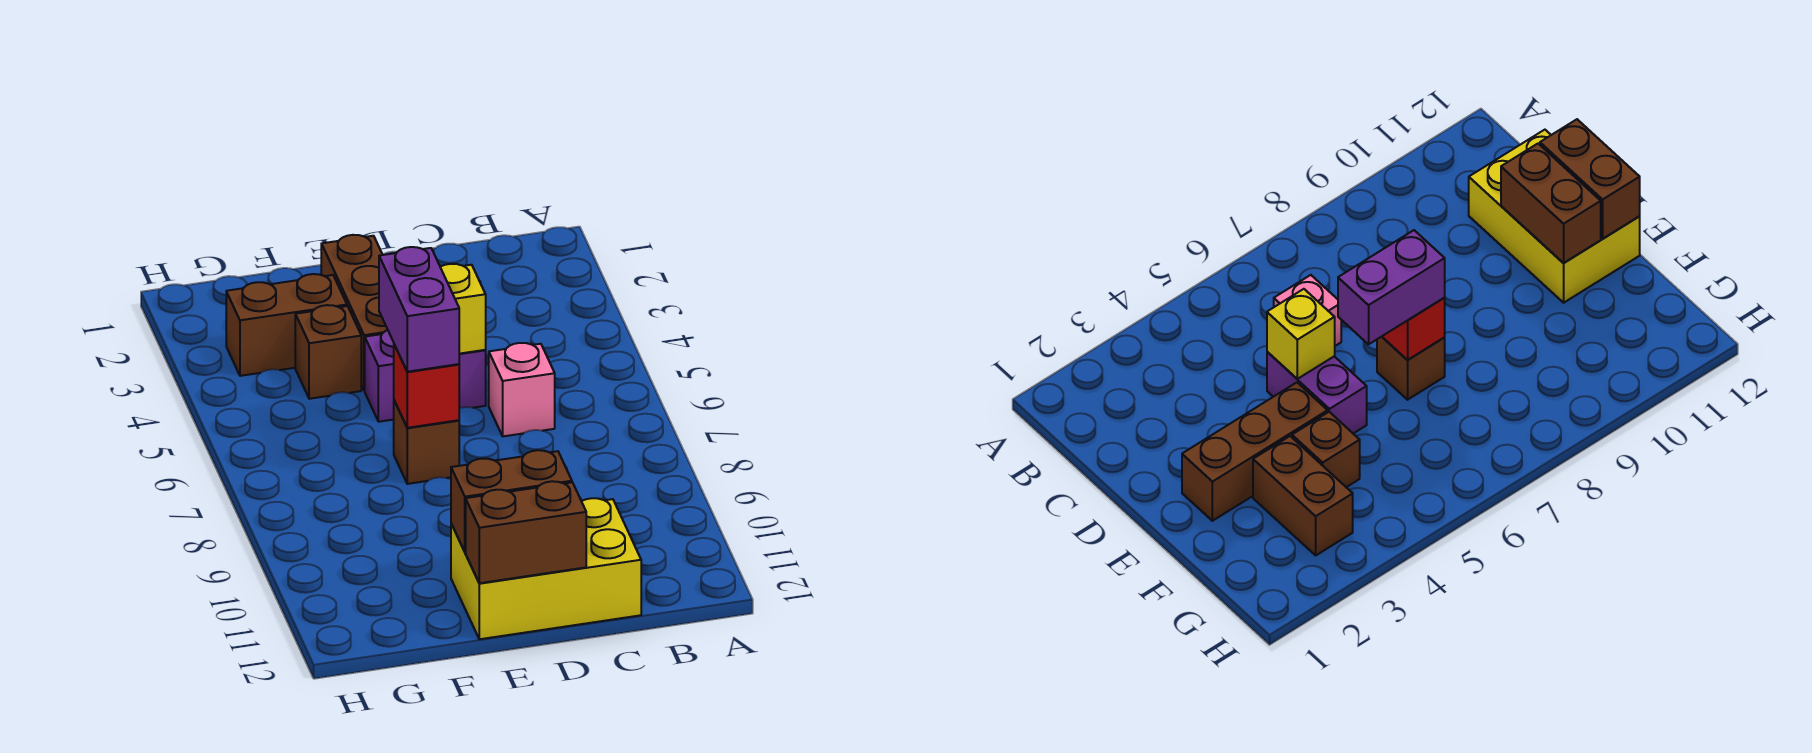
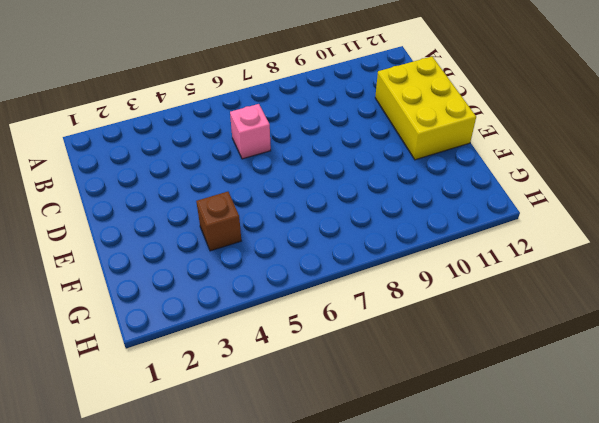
none -> purple brick D5:E5 level 1
none -> brown brick E2:E4 level 1
none -> brown brick E7 level 1

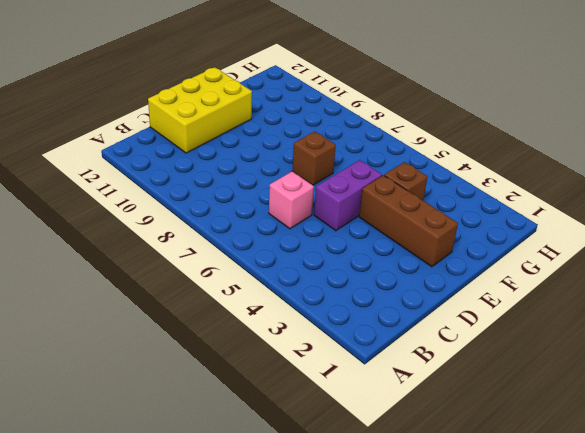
none -> brown brick F3:G3 level 1
none -> yellow brick D5 level 2
none -> brown brick D11:E11 level 2

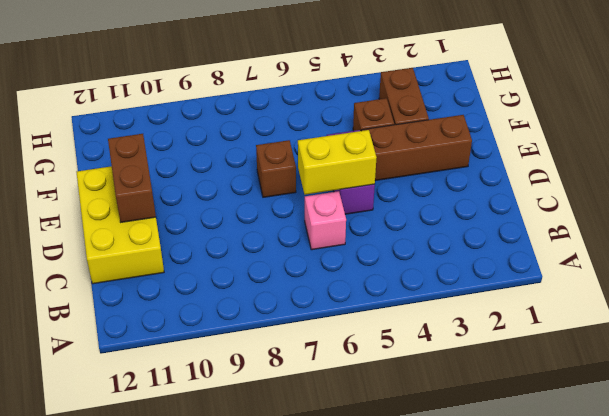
yellow brick D5:D6 level 2 -> yellow brick D5 level 2
none -> brown brick D12:E12 level 2
none -> red brick E7 level 2
none -> purple brick E6:E7 level 3

